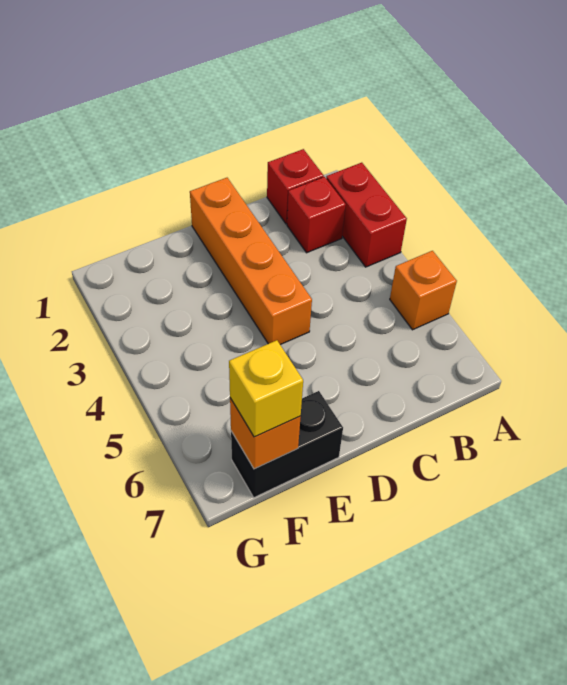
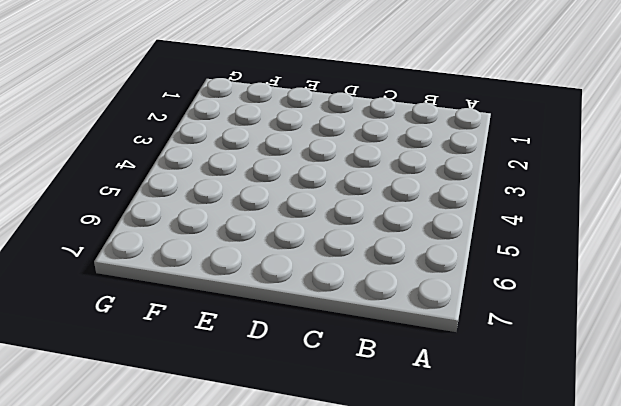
none -> red brick A2:A3 level 1
none -> orange brick A5 level 1

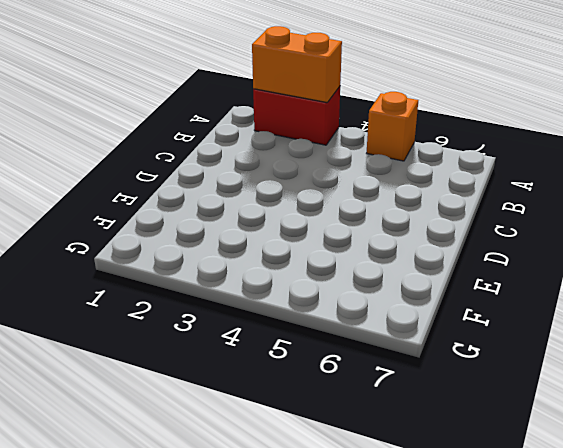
orange brick A2:A3 level 2 -> none
none -> red brick B1 level 1
none -> red brick B2 level 1

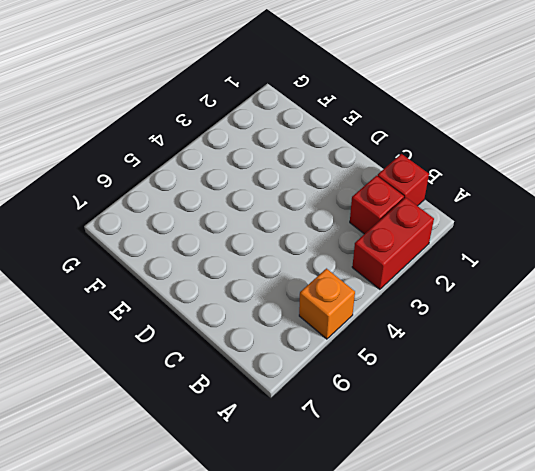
none -> orange brick D1:D4 level 1
none -> black brick E7:F7 level 1

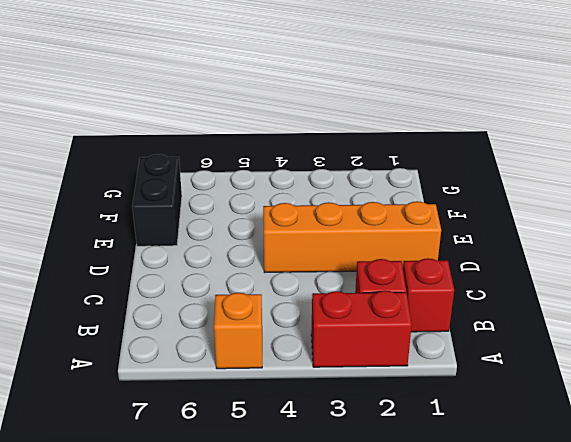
none -> orange brick F7 level 2
none -> yellow brick F7 level 3

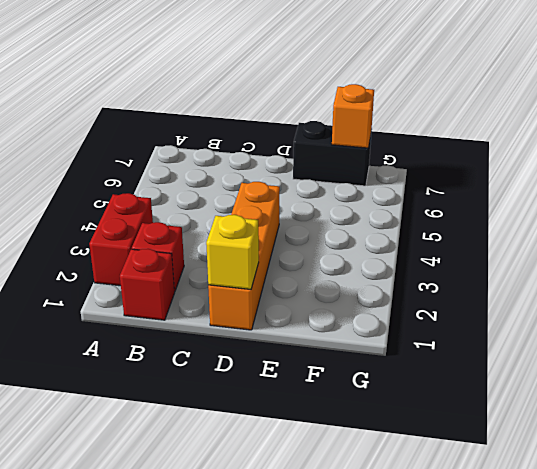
yellow brick D1 level 2 -> yellow brick F7 level 3
none -> orange brick A5 level 1

